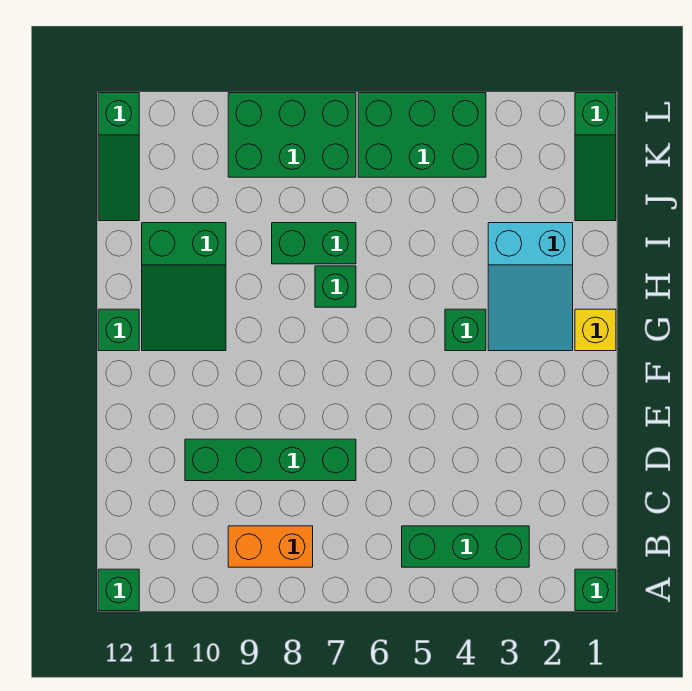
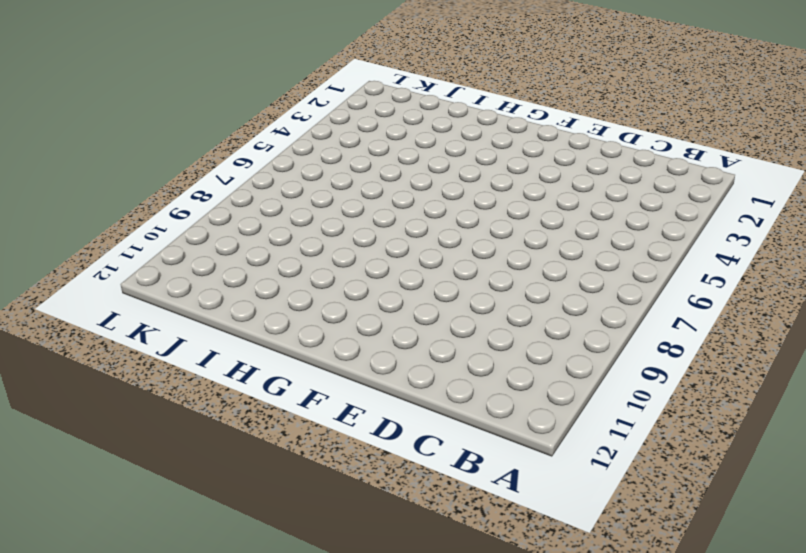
none -> green brick A1 level 1
none -> green brick A12 level 1
none -> green brick B3:B5 level 1

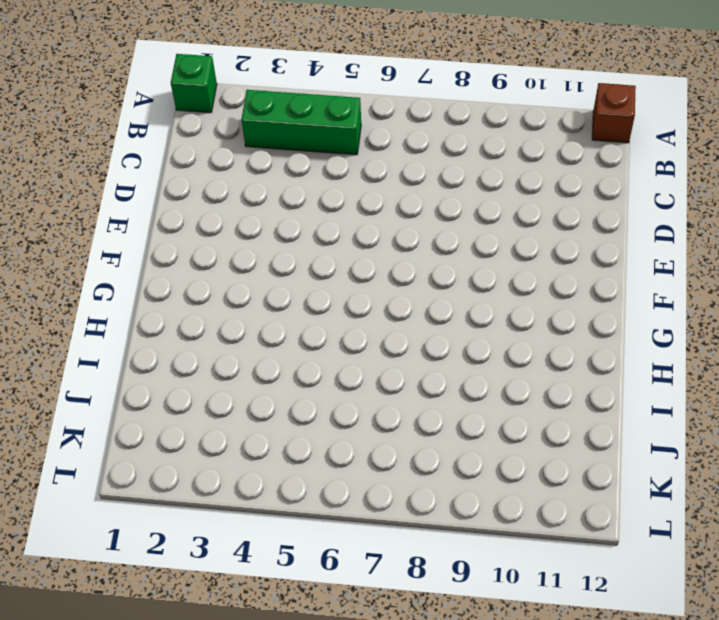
brown brick A12 level 1 -> green brick A12 level 1
none -> orange brick B8:B9 level 1
none -> green brick D7:D10 level 1
none -> yellow brick G1 level 1

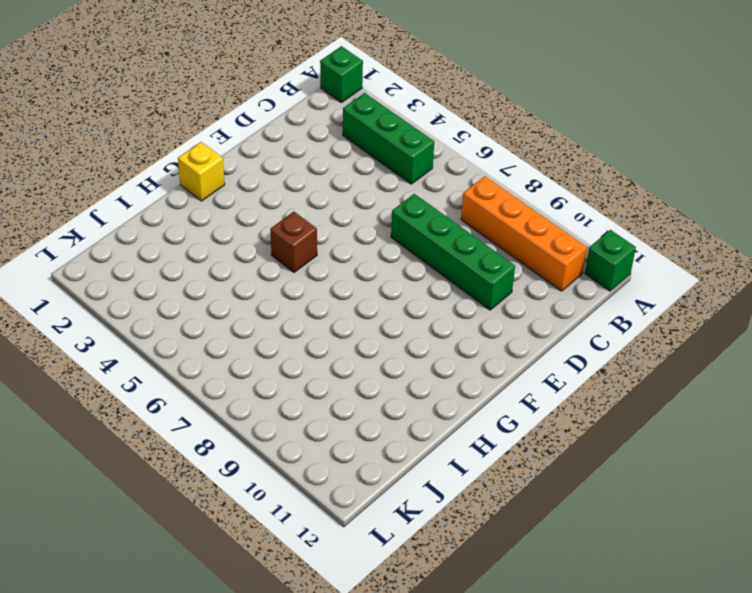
orange brick B8:B11 level 1 -> orange brick B8:B9 level 1
brown brick G5 level 1 -> none
none -> cyan slope G2:I3 level 1 top I
none -> green brick G4 level 1
none -> green slope G10:I11 level 1 top I

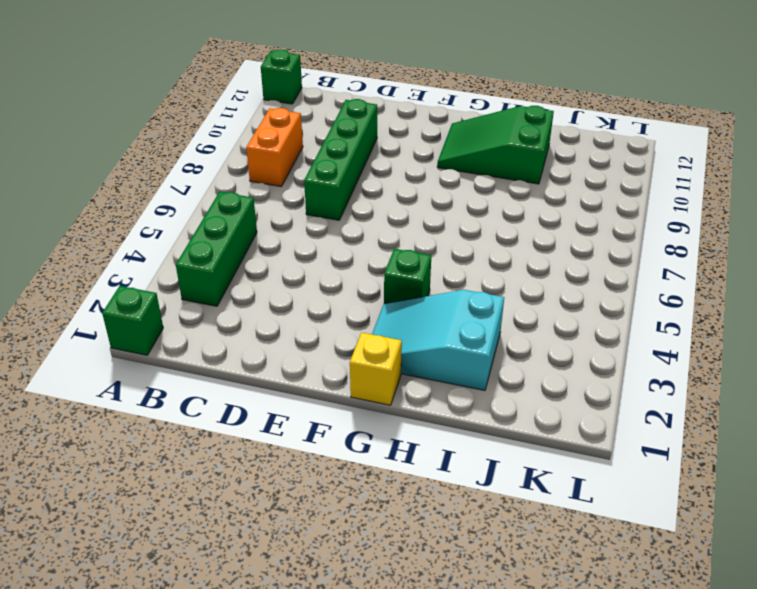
none -> green brick G12 level 1
none -> green brick H7 level 1
none -> green brick I7:I8 level 1

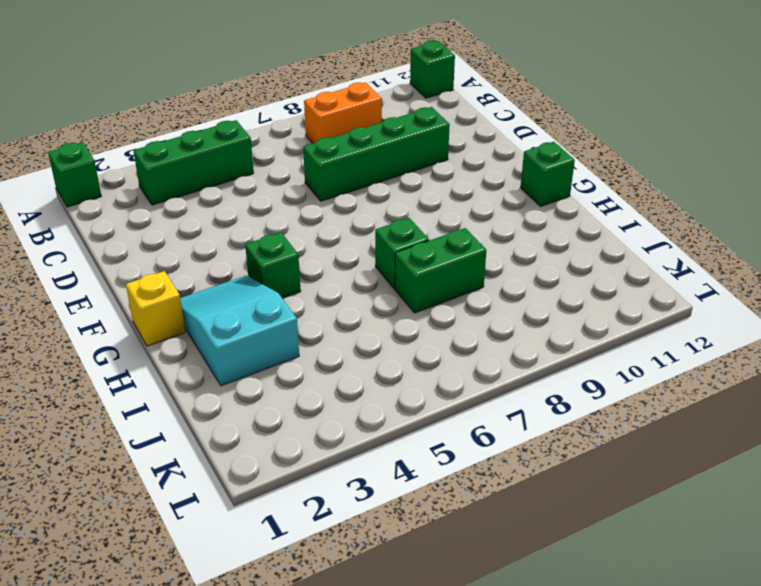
none -> green slope G10:I11 level 1 top I
none -> green slope J1:L1 level 1 top L
none -> green slope J12:L12 level 1 top L

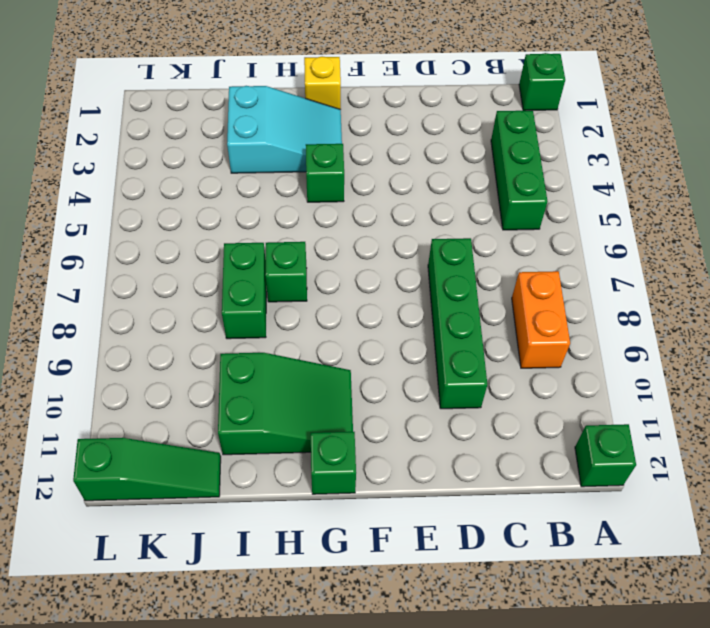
none -> green slope J1:L1 level 1 top L
none -> green brick K4:L6 level 1
none -> green brick K7:L9 level 1

